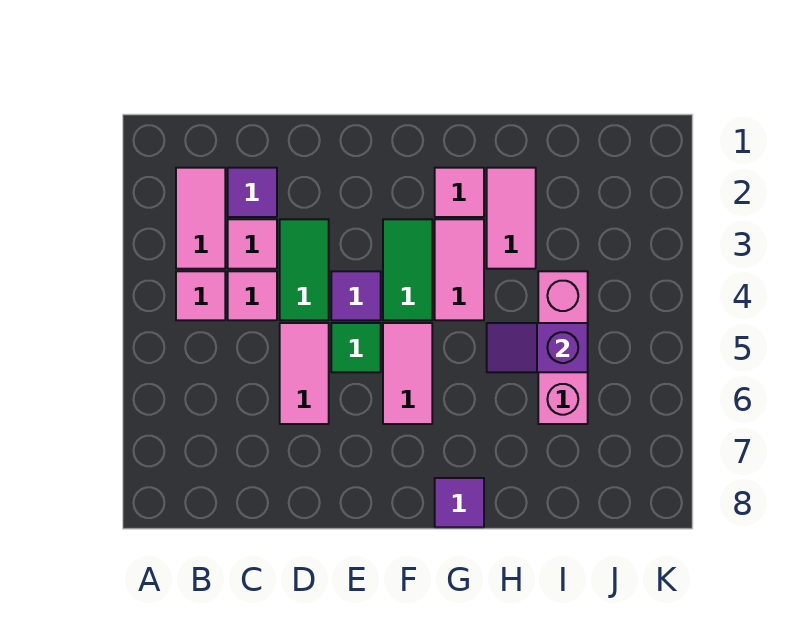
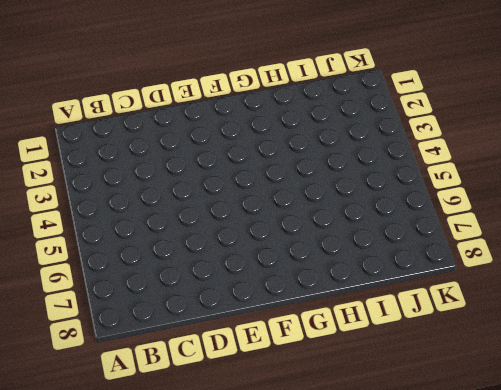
none -> pink tile B2:B3 level 1
none -> pink tile B4 level 1
none -> purple tile C2 level 1

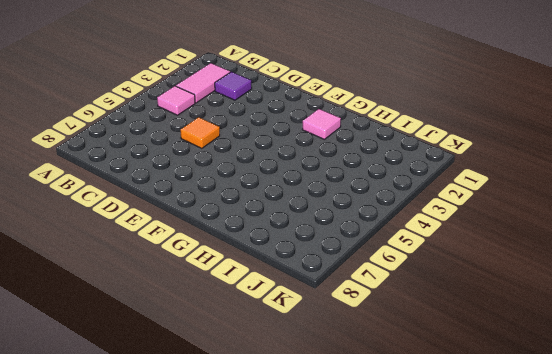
orange tile D5 level 1 -> pink tile D5:D6 level 1
none -> pink tile C3 level 1
none -> pink tile C4 level 1
none -> green tile D3:D4 level 1

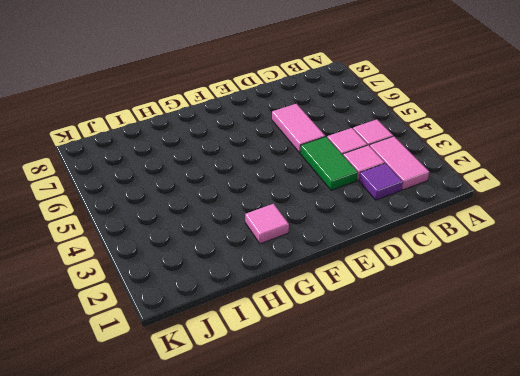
none -> purple tile E4 level 1
none -> green tile E5 level 1
none -> green tile F3:F4 level 1

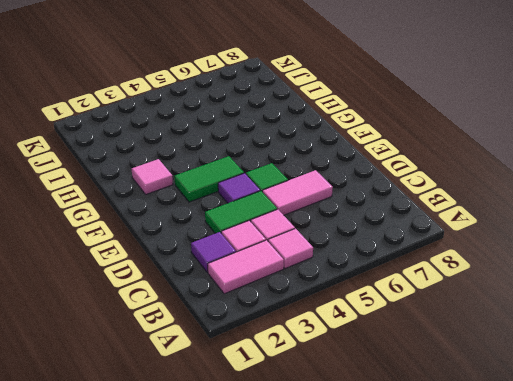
none -> pink tile F5:F6 level 1
none -> pink tile G3:G4 level 1
none -> purple tile G8 level 1

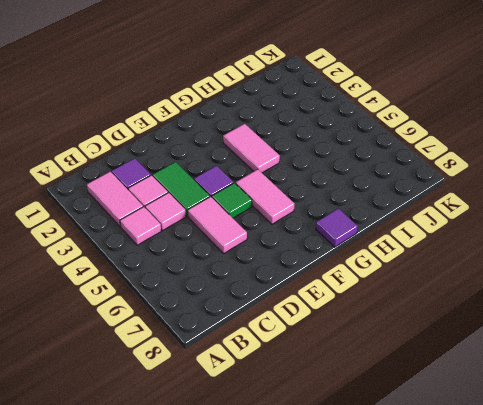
none -> green tile F3:F4 level 1
none -> pink tile G2 level 1
none -> pink tile H2:H3 level 1

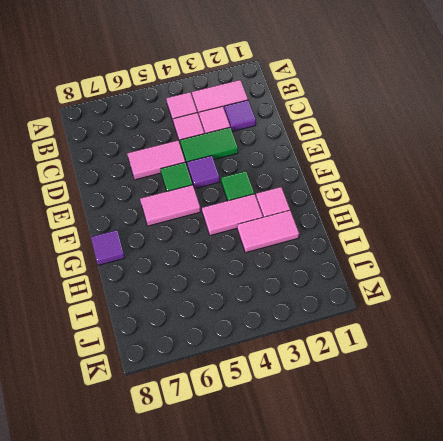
green tile F3 level 1 -> green tile F3:F4 level 1
none -> pink brick I4:I6 level 1
none -> purple slope H5:I5 level 2 top I

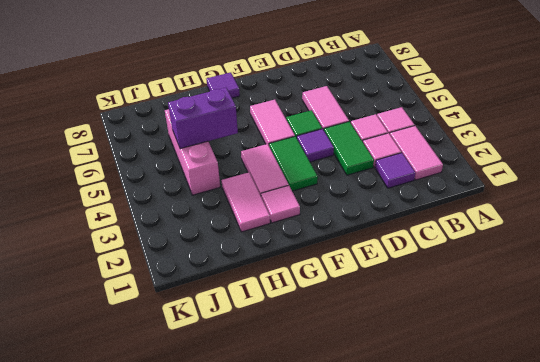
purple brick H5:I5 level 2 -> purple slope H5:I5 level 2 top I

